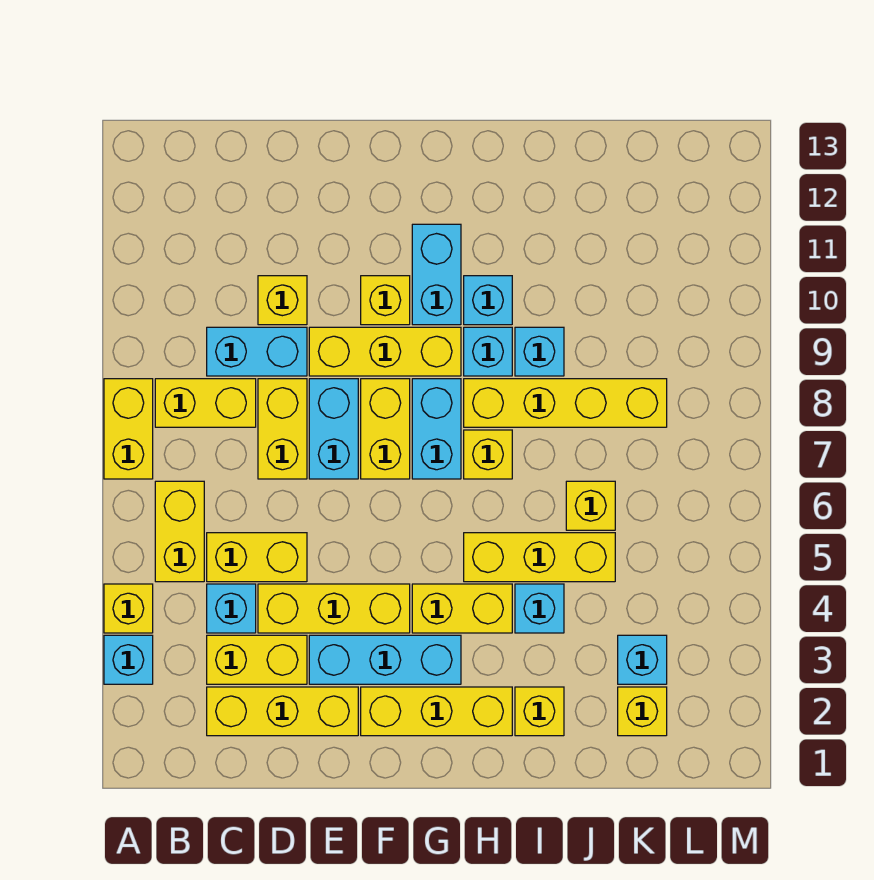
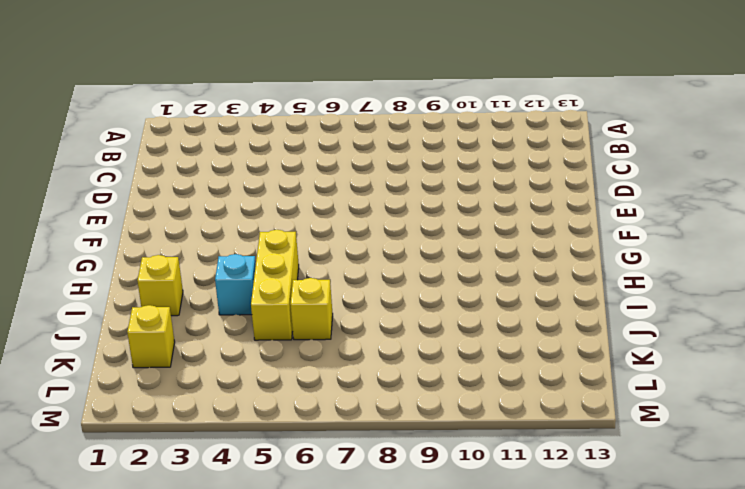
none -> cyan brick A3 level 1
none -> yellow brick A4 level 1
none -> yellow brick A7:A8 level 1
none -> yellow brick B5:B6 level 1

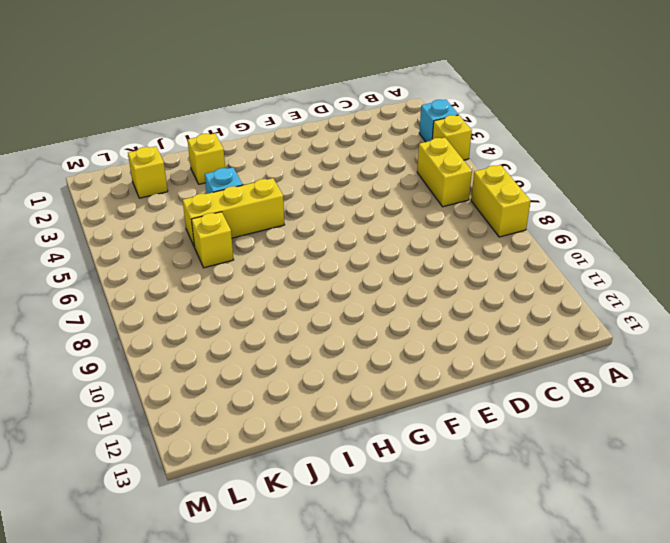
none -> yellow brick B8:C8 level 1
none -> yellow brick C2:E2 level 1
none -> yellow brick C3:D3 level 1
none -> cyan brick C4 level 1

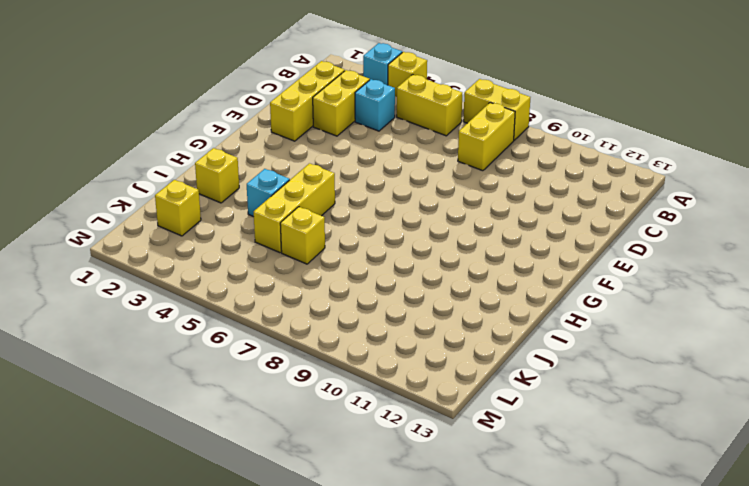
none -> yellow brick C5:D5 level 1
none -> cyan brick C9:D9 level 1
none -> yellow brick D4:F4 level 1
none -> yellow brick D7:D8 level 1

